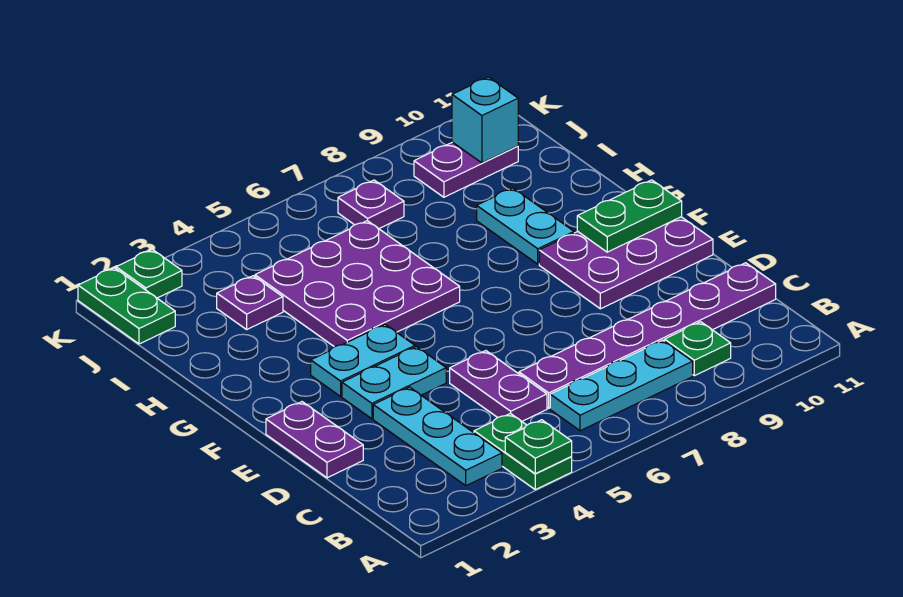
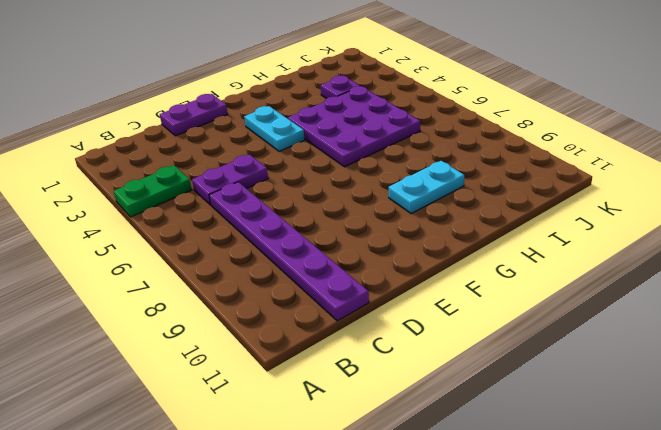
none -> cyan plate B3:D3 level 1
none -> cyan plate B6:B8 level 1
none -> green plate B9 level 1

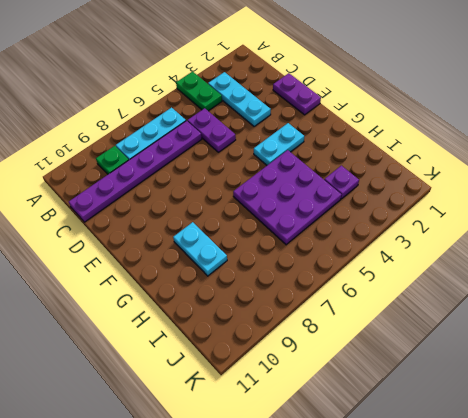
none -> cyan plate E3:E4 level 1
none -> purple plate E9:F11 level 1
none -> green plate J1:K1 level 1

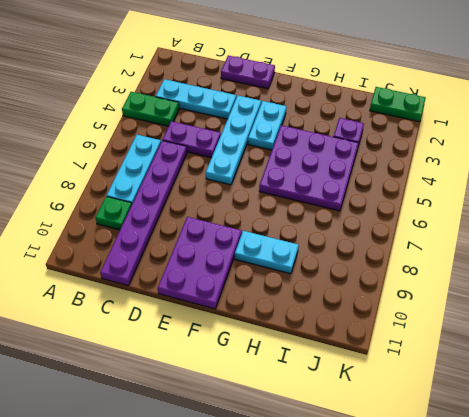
cyan plate E3:E6 level 1 -> cyan plate E3:E4 level 1
none -> purple plate J7 level 1
none -> purple plate J9:J10 level 1
none -> green plate K2 level 1

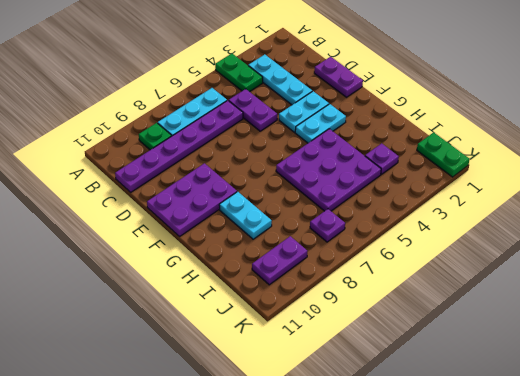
none -> green plate K2 level 1
none -> green plate A4 level 2
none -> green plate F10:F11 level 2

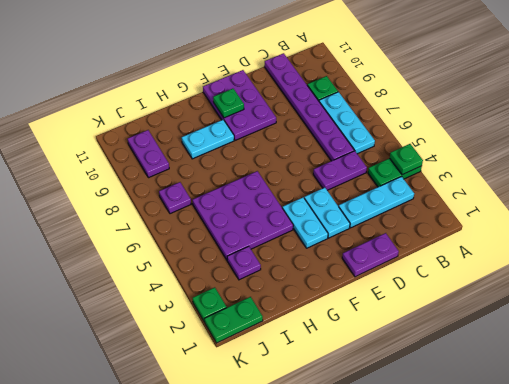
green plate F10 level 2 -> green plate F10:F11 level 2
none -> cyan brick J10 level 2

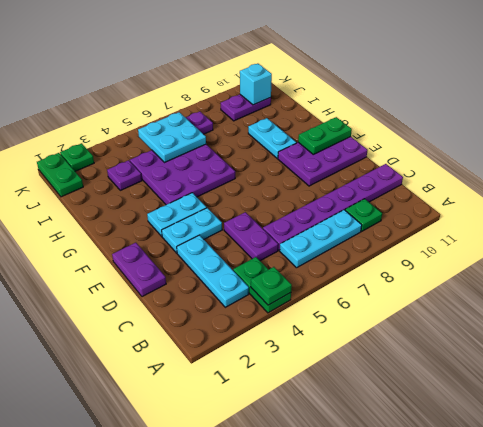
cyan plate I5:J6 level 2 -> none

